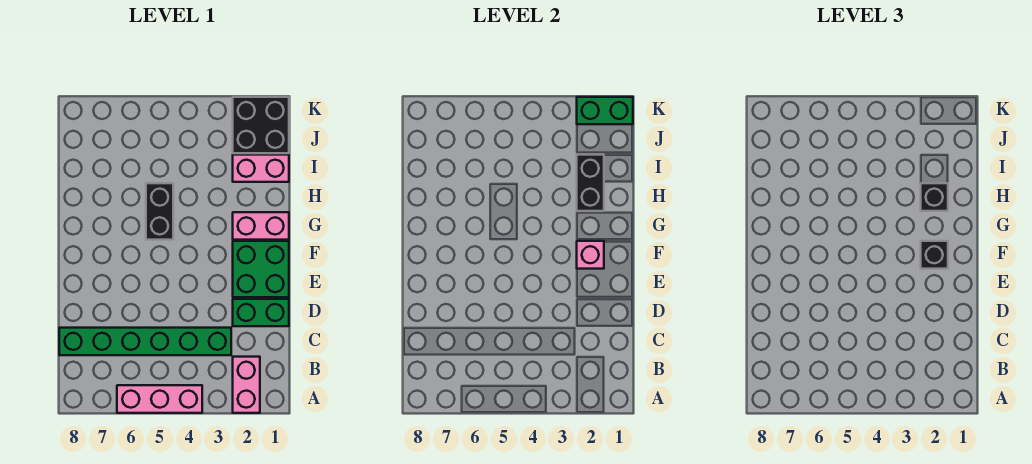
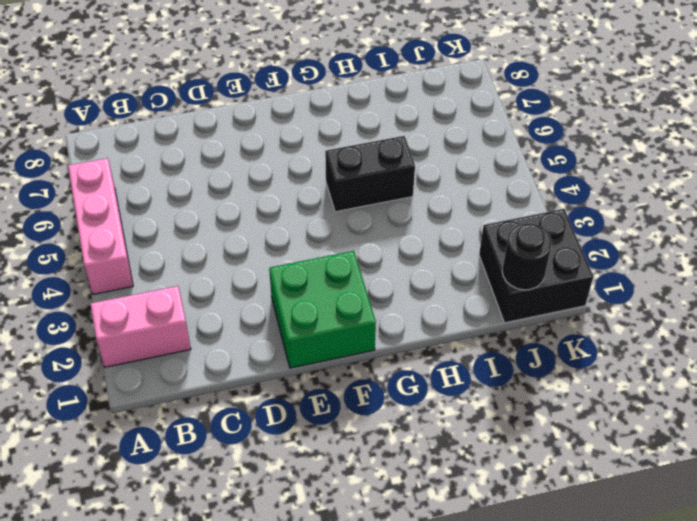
black round brick J1 level 2 -> none
none -> green brick C3:C8 level 1
none -> green brick D1:D2 level 1
none -> pink brick G1:G2 level 1

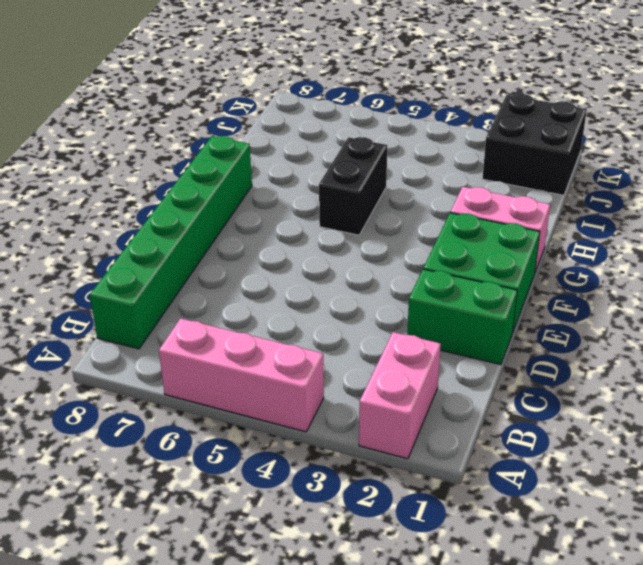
green brick B8:G8 level 1 -> green brick C3:C8 level 1
none -> pink brick I1:I2 level 1
none -> pink brick F2 level 2
none -> black brick H2:I2 level 2

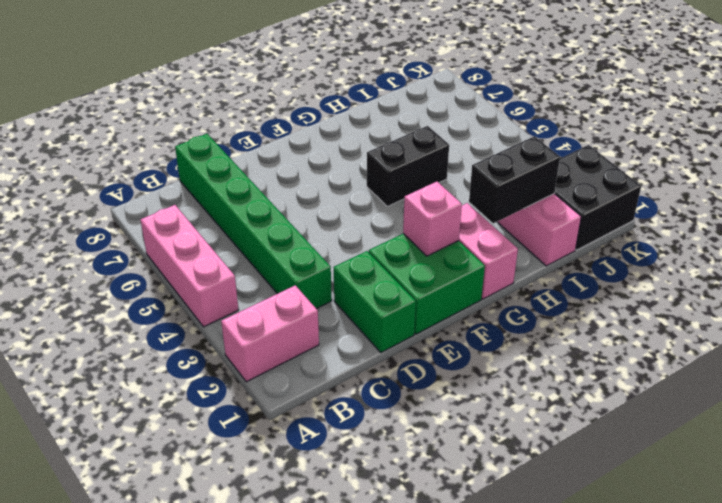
none -> green brick K1:K2 level 2
none -> black brick F2 level 3
none -> black brick H2 level 3

